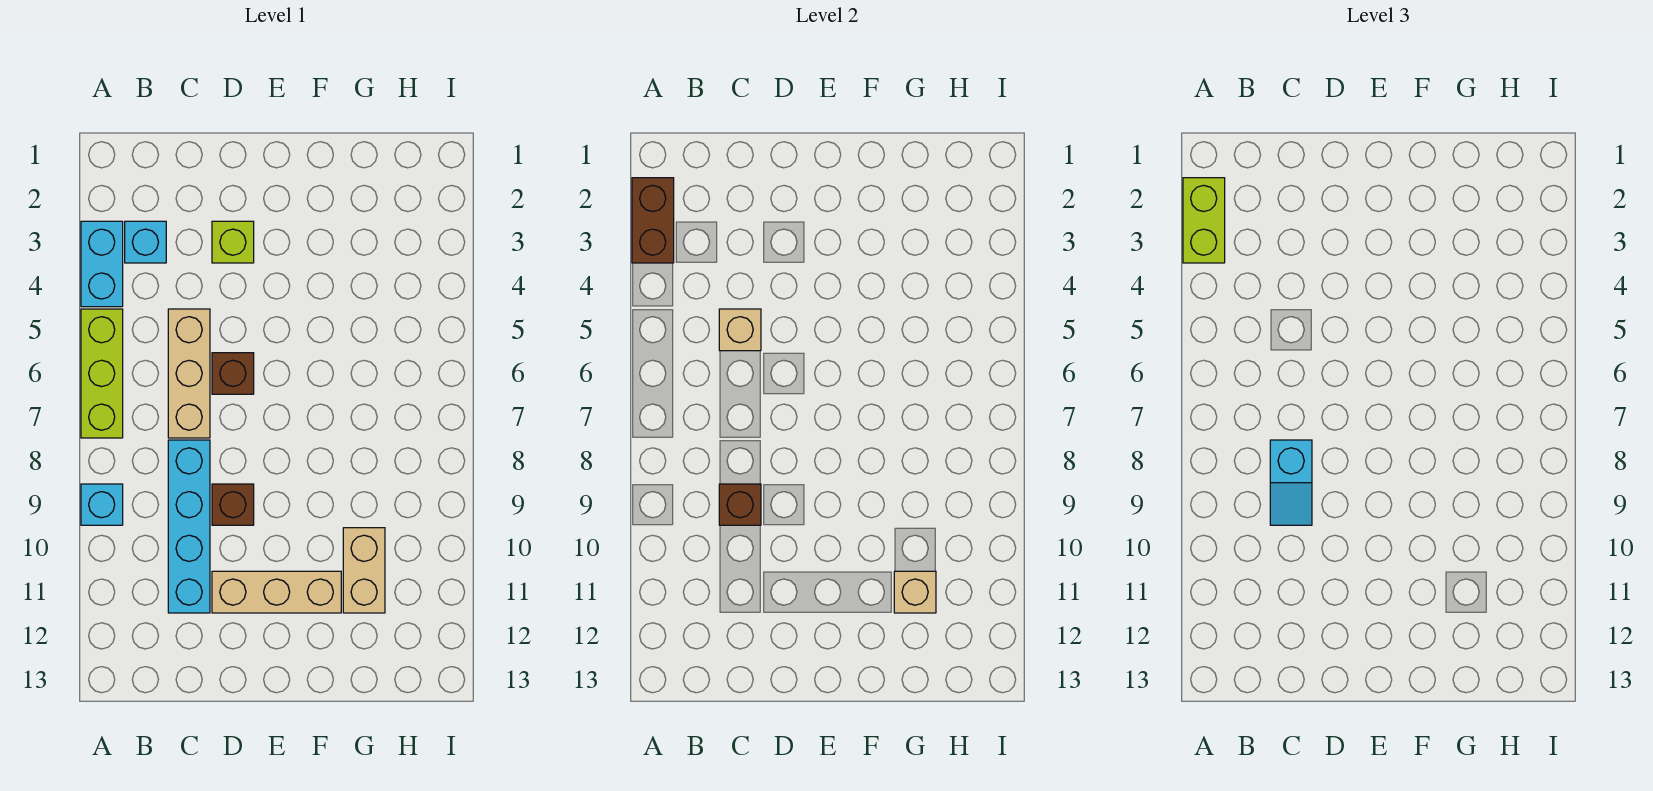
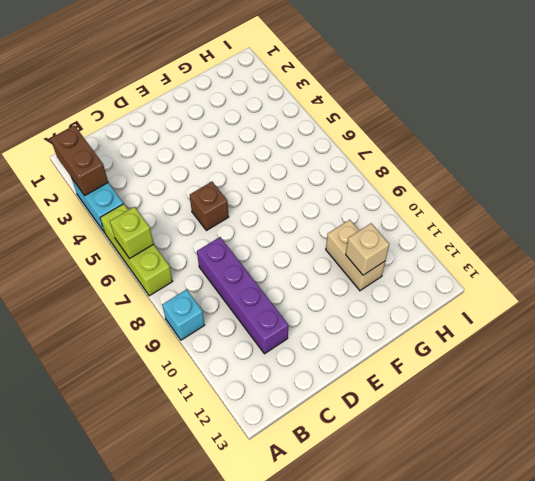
lime brick A6 level 2 -> lime brick D3 level 1
purple brick C8:C11 level 1 -> cyan brick C8:C11 level 1
none -> cyan brick B3 level 1
none -> tan brick C5:C7 level 1
none -> brown brick D9 level 1

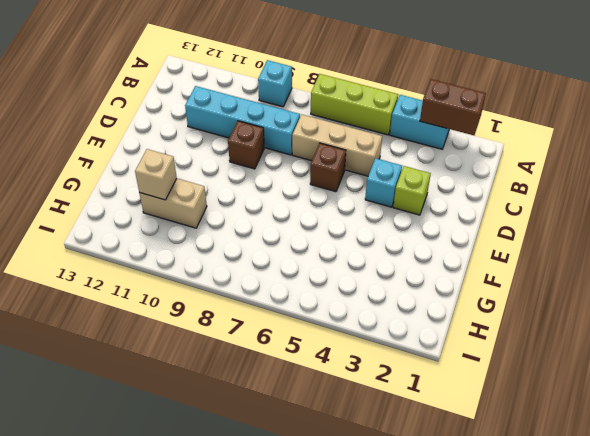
cyan brick D4 level 1 -> cyan brick B3 level 1
none -> tan brick D11:F11 level 1
none -> tan brick C5 level 2
none -> brown brick C9 level 2

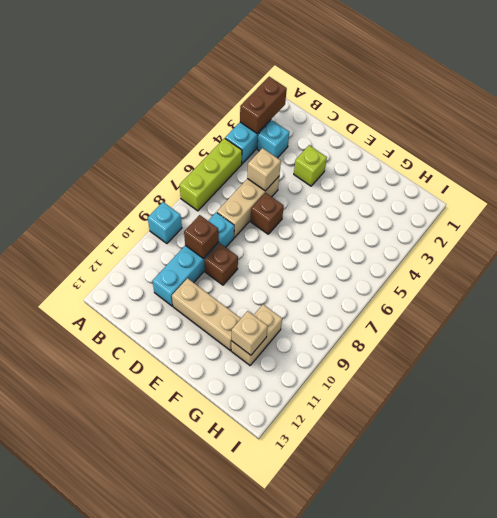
none -> lime brick A2:A3 level 3
none -> cyan slope C8:C9 level 3 top 8

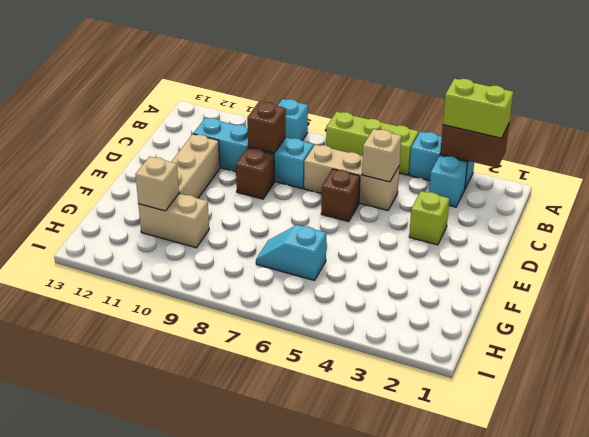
cyan slope G6:G7 level 1 top 6 -> cyan slope C8:C9 level 3 top 8

